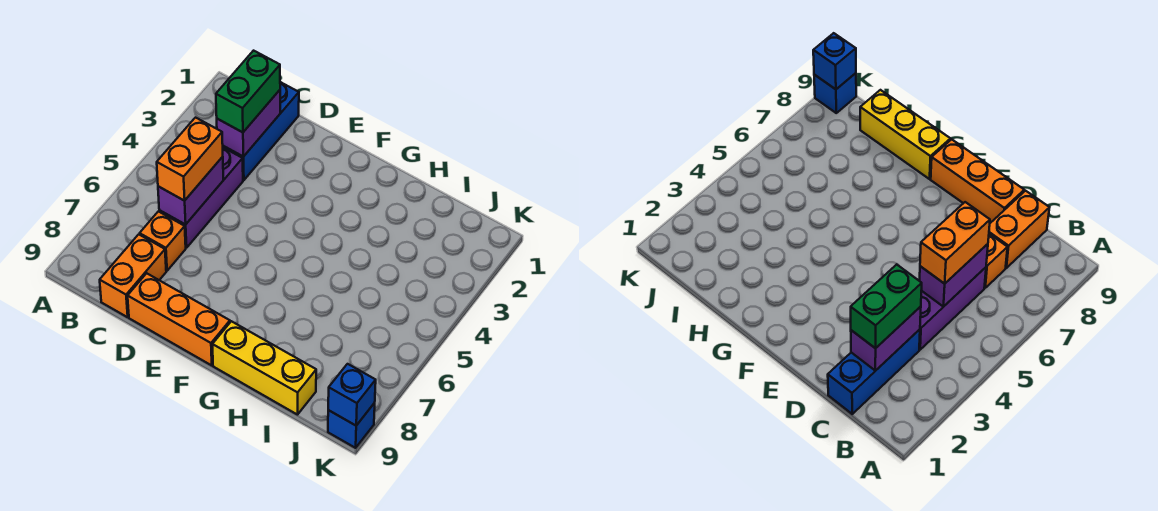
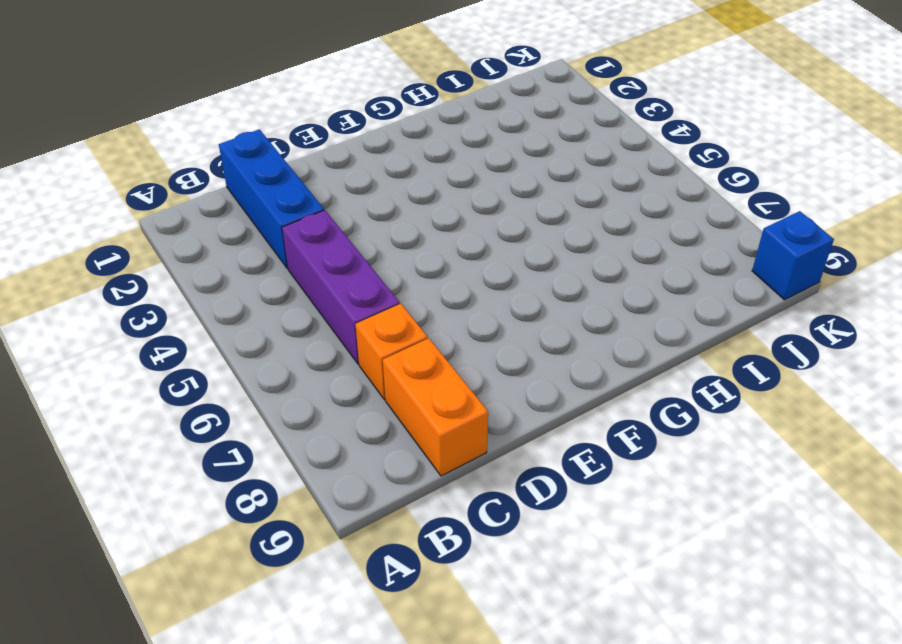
none -> orange brick D9:F9 level 1
none -> yellow brick G9:I9 level 1
none -> purple brick C2:C3 level 2

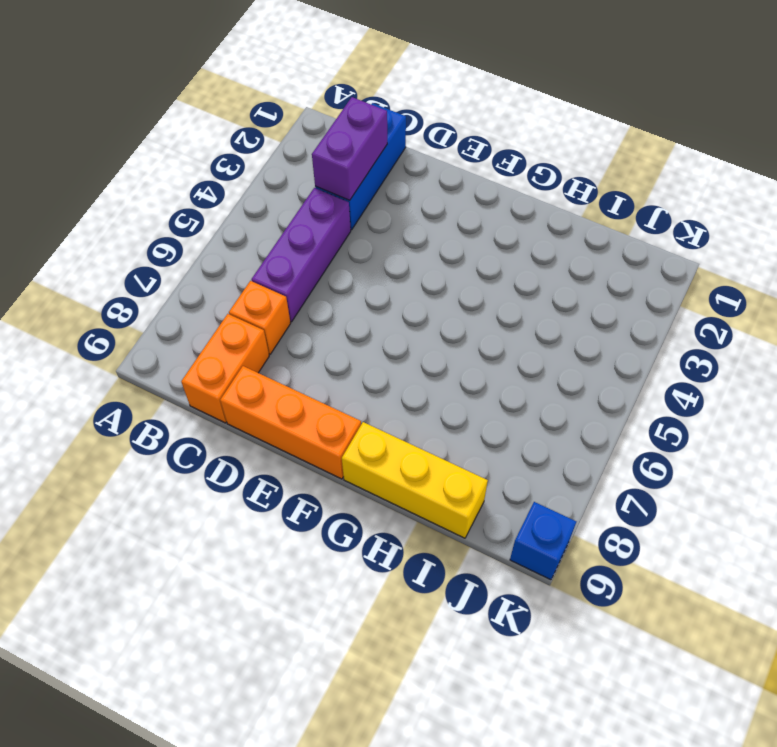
none -> purple brick C5:C6 level 2
none -> blue brick K9 level 2
none -> green brick C2:C3 level 3

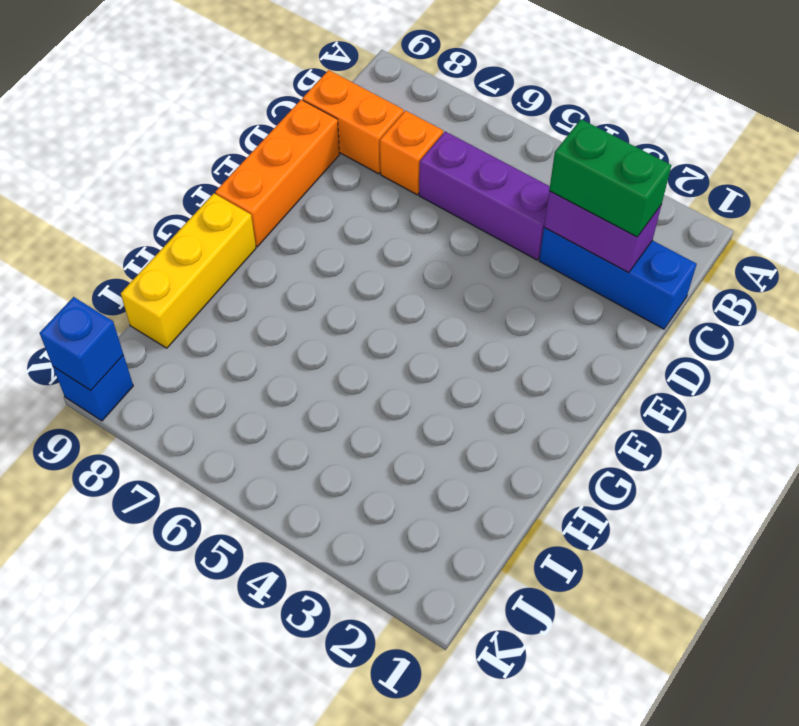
none -> purple brick C5:C6 level 2
none -> orange brick C5:C6 level 3

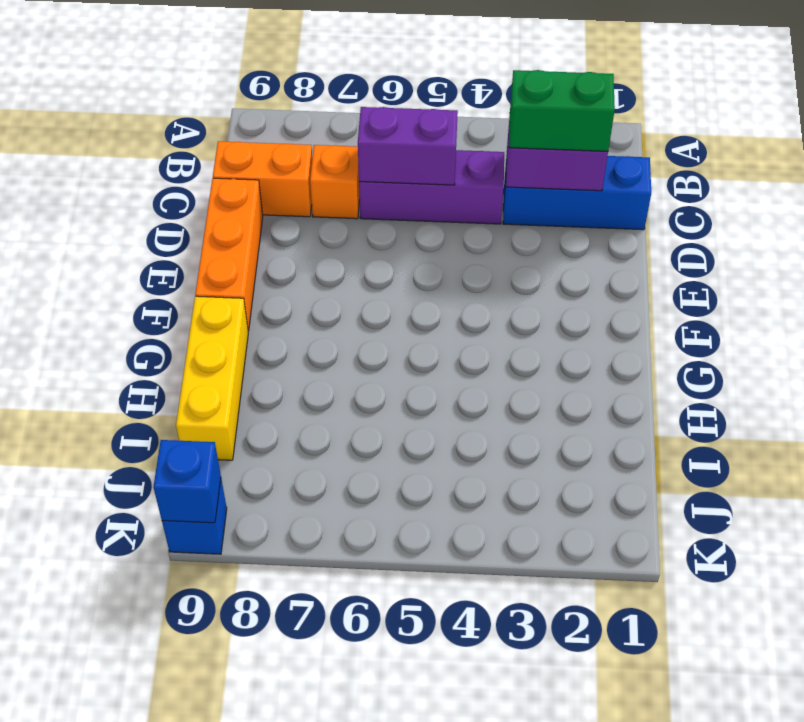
none -> orange brick C5:C6 level 3

